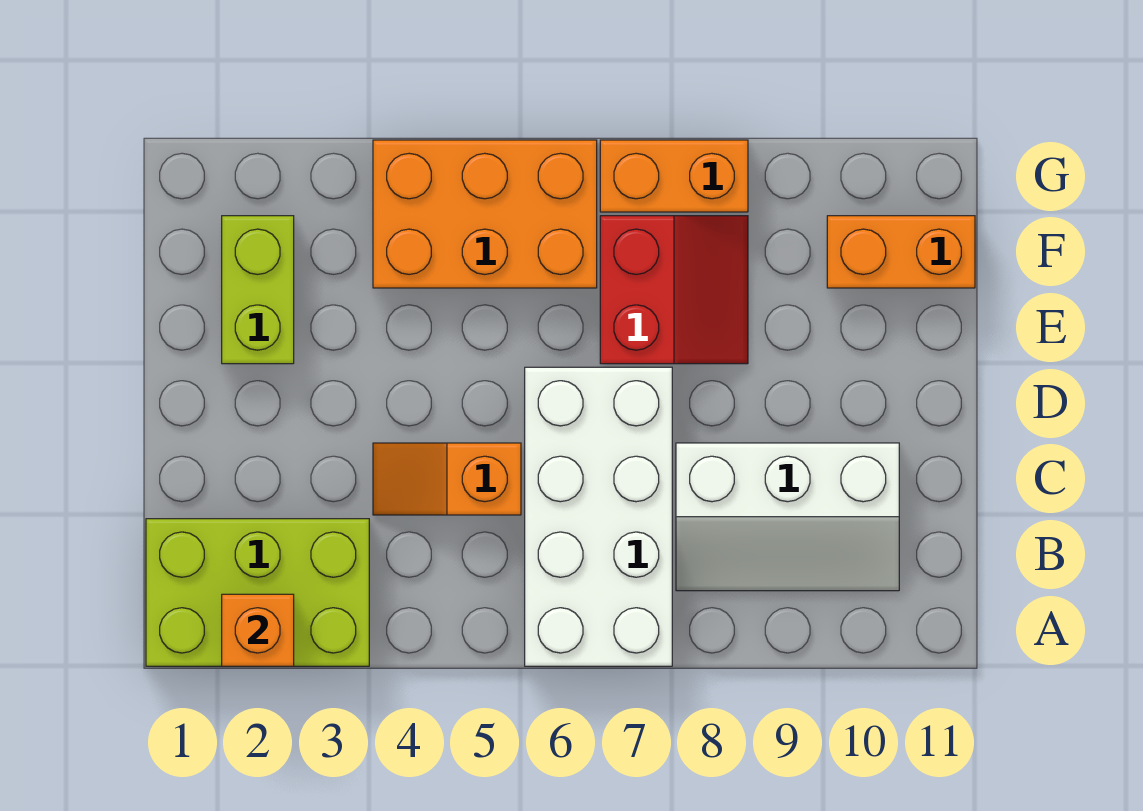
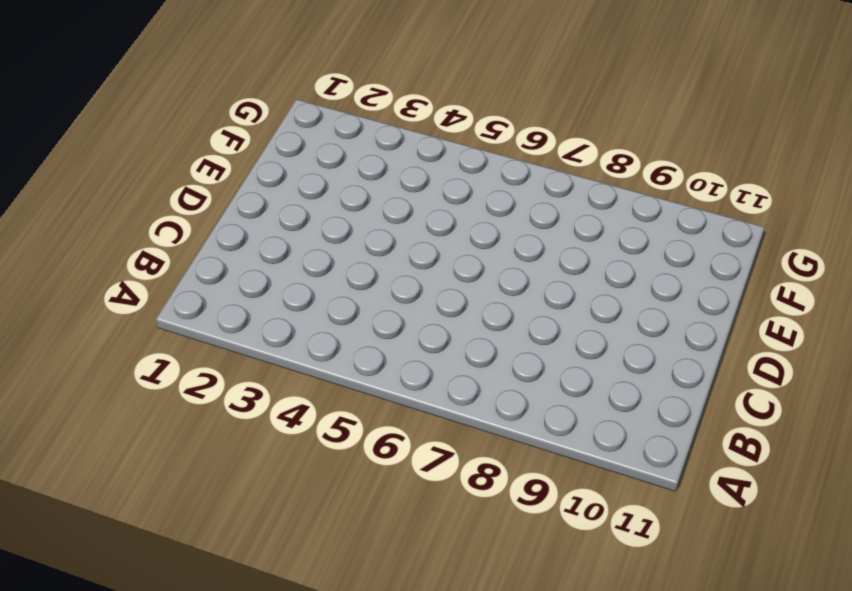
none -> lime brick A1:B3 level 1
none -> white brick A6:D7 level 1

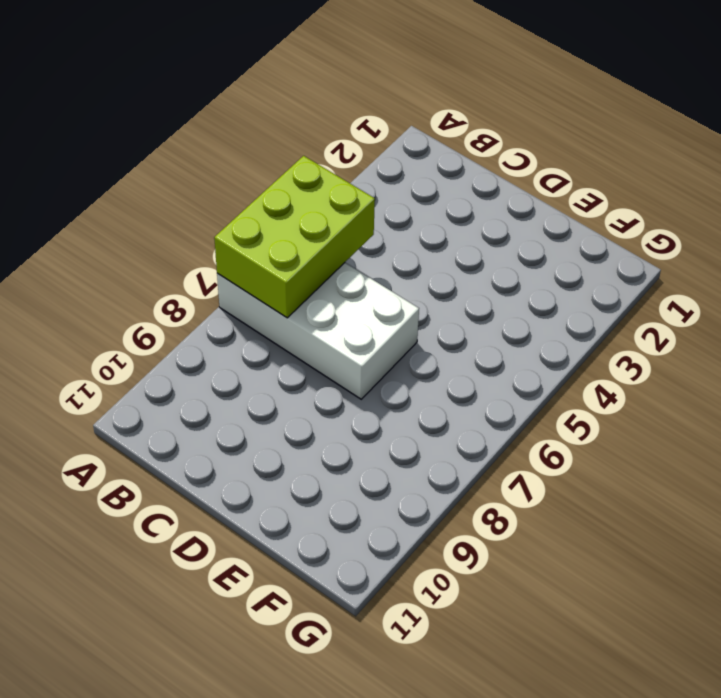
lime brick A5:B7 level 2 -> lime brick A1:B3 level 1
none -> white slope B8:C10 level 1 top C
none -> orange slope C4:C5 level 1 top 5

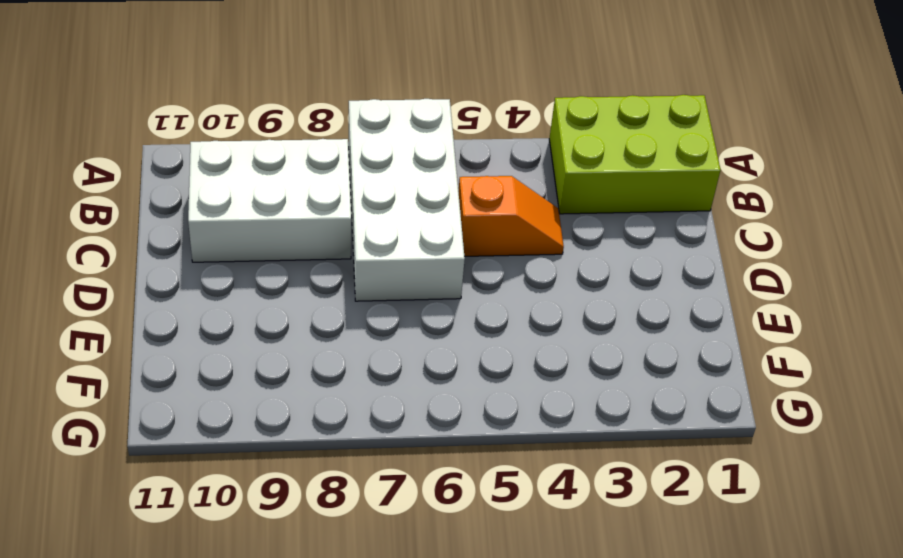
white brick B8:C10 level 1 -> white slope B8:C10 level 1 top C
none -> lime brick E2:F2 level 1
none -> red slope E7:F8 level 1 top 7

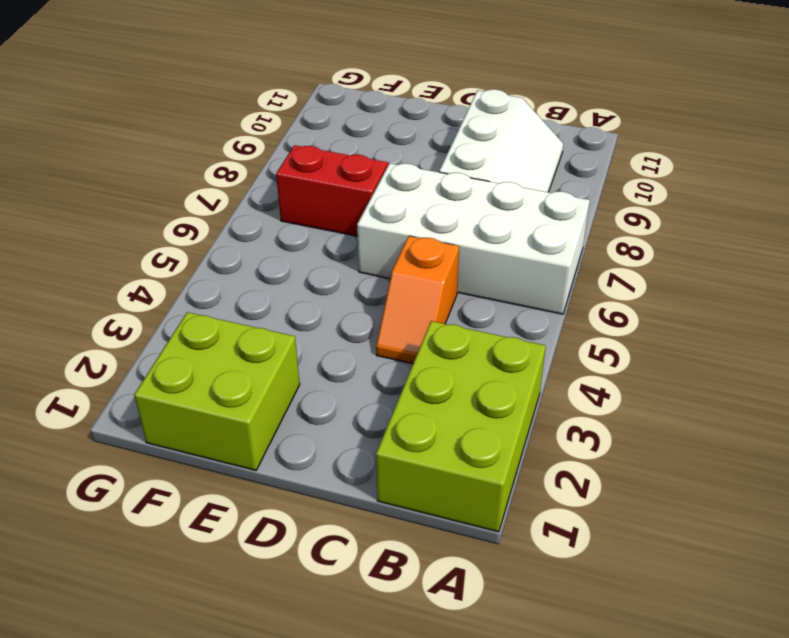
lime brick E1:F2 level 1 -> lime brick E2:F2 level 1
none -> orange brick F4:G6 level 1
none -> orange brick F10:F11 level 1

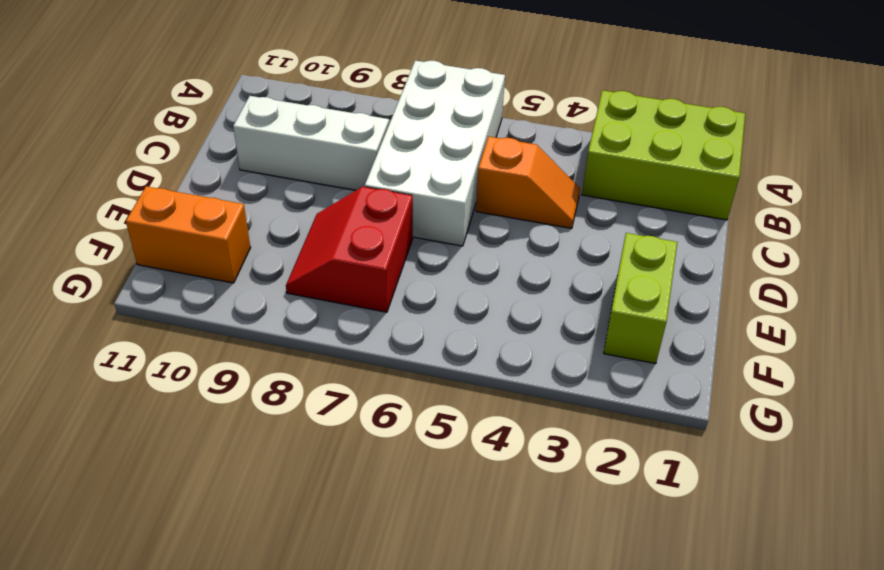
none -> orange brick F4:G6 level 1
none -> orange brick G7:G8 level 1

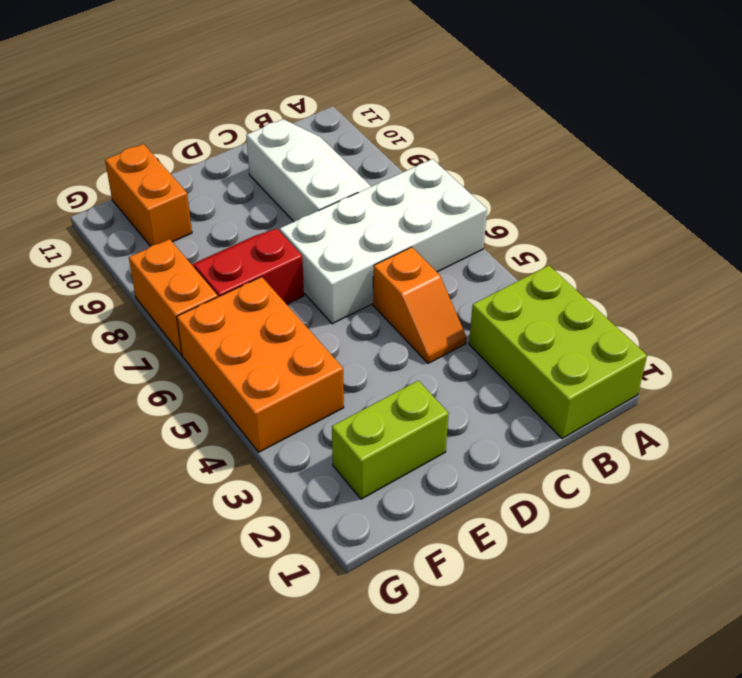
none -> orange brick A2 level 2

